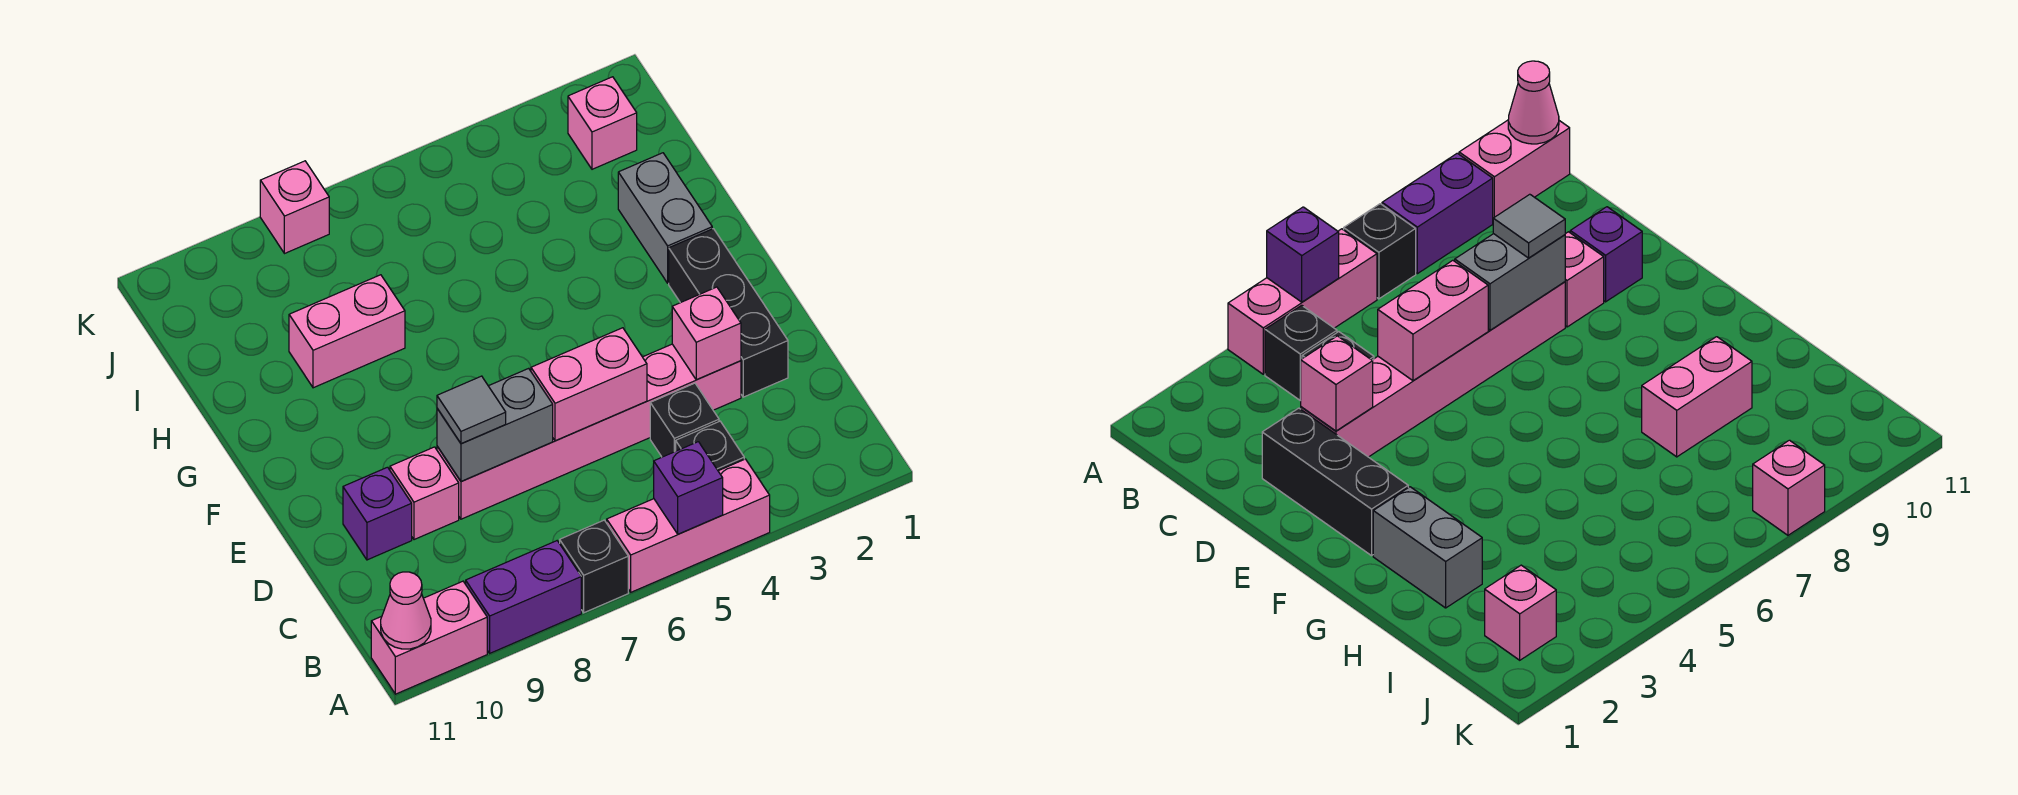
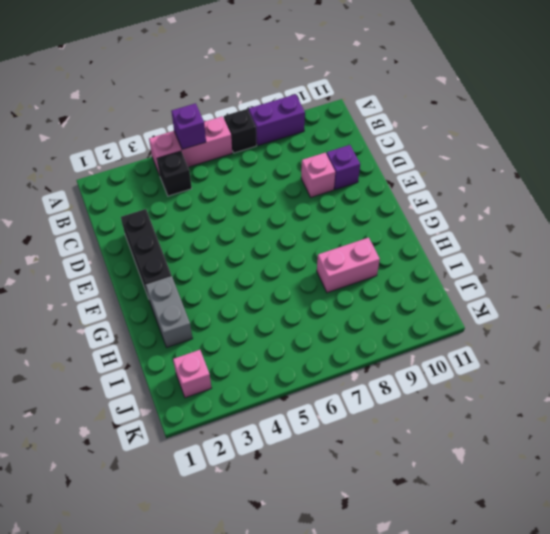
none -> pink brick A10:A11 level 1
none -> black brick C4 level 1
none -> pink brick D3:D8 level 1

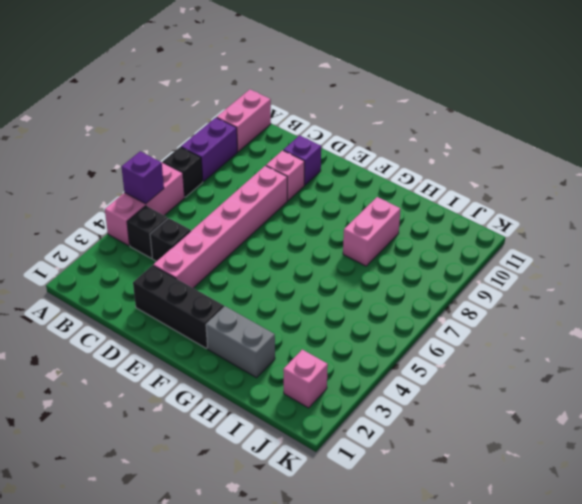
none -> pink brick K8 level 1
none -> pink cone A11 level 2
none -> pink brick D3 level 2

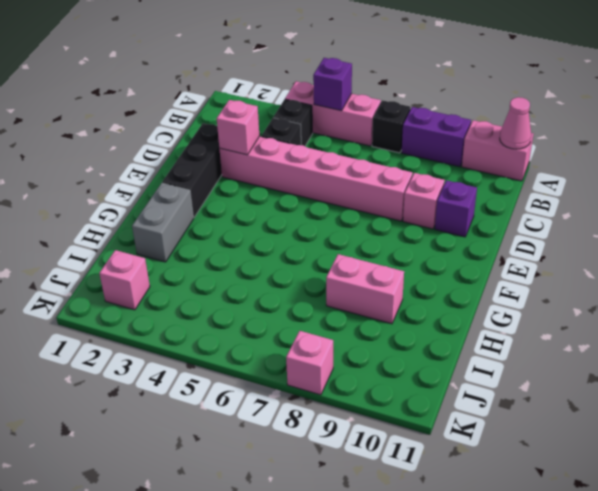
none -> pink brick D5:D6 level 2
none -> grey brick D7:D8 level 2
none -> grey tile D8 level 3

